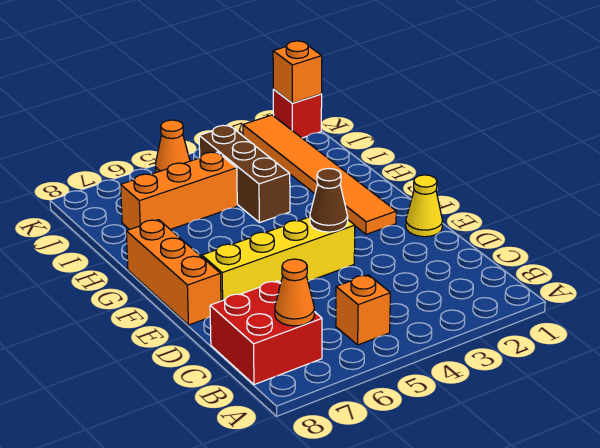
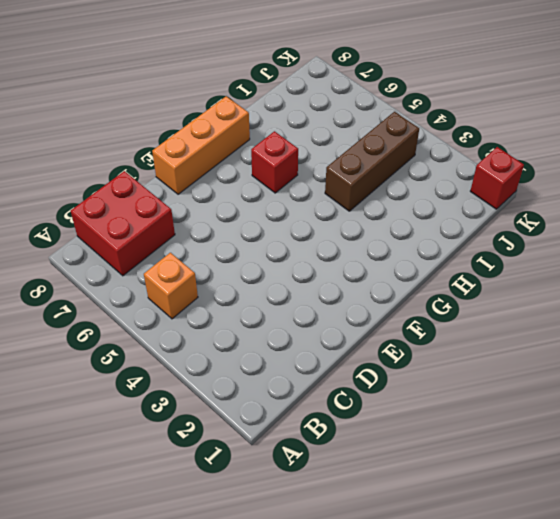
red brick G6 level 1 -> none
none -> yellow cone E1 level 1
none -> yellow brick E4:E7 level 1
none -> orange tile F2:K2 level 1

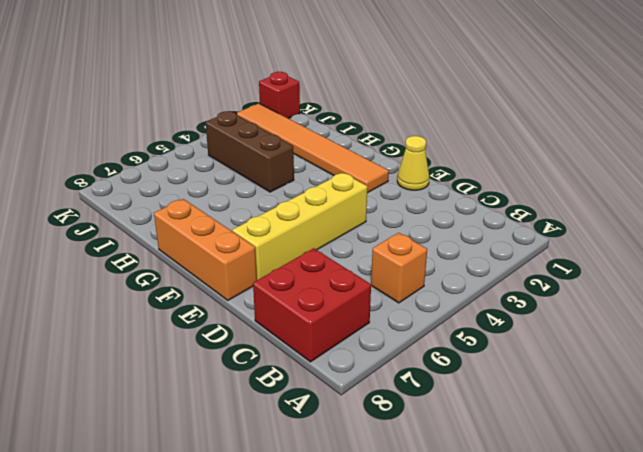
none -> orange brick I5:I7 level 1
none -> orange cone K5 level 1
none -> orange cone B7 level 2

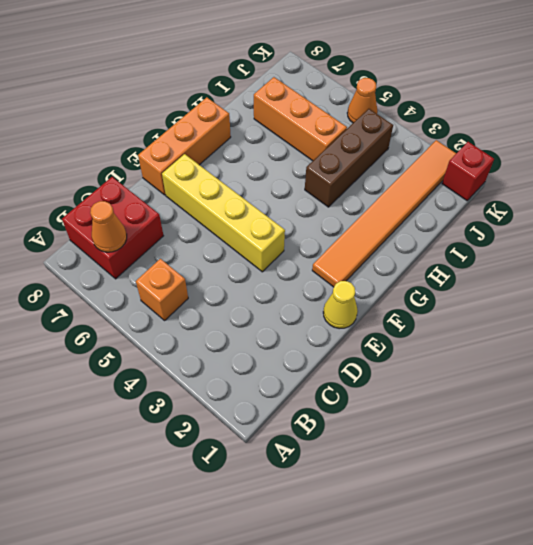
none -> brown cone E4 level 2
none -> orange brick K1 level 2

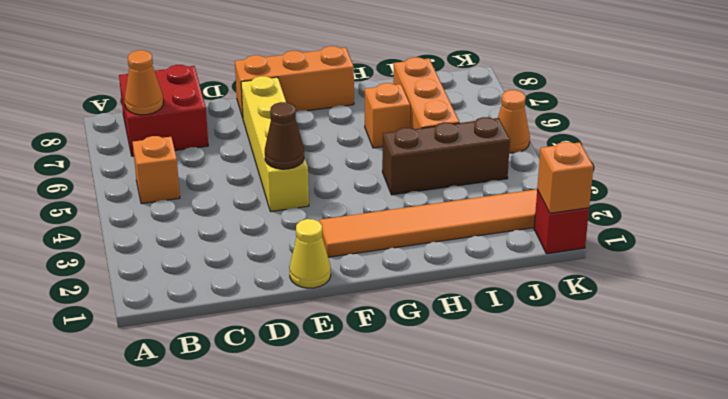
orange brick H6 level 1 -> none

